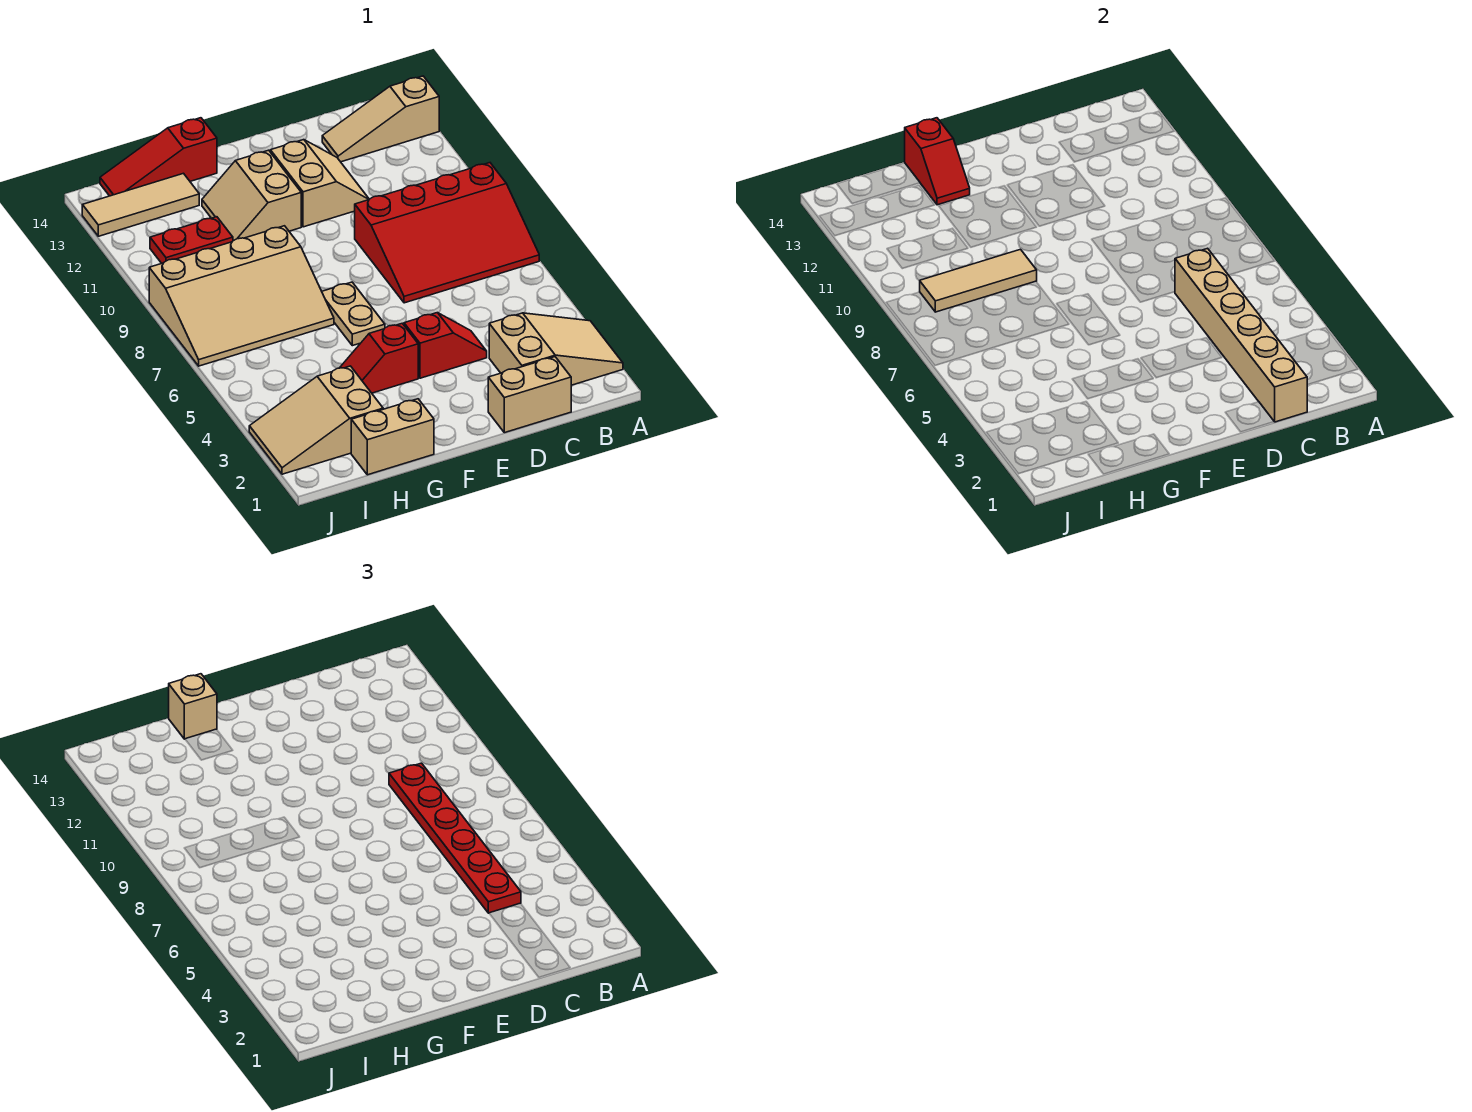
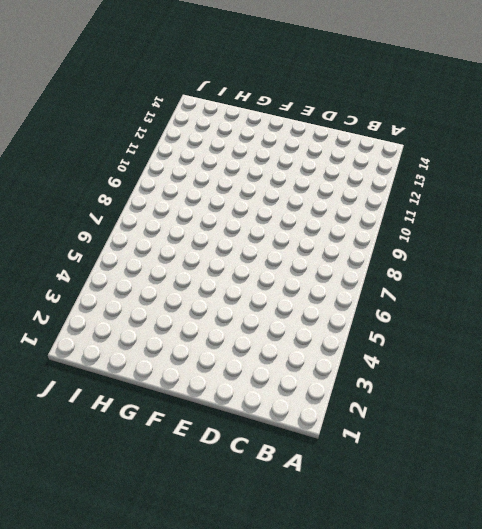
none -> tan slope A2:C3 level 1 top C
none -> red slope A7:D9 level 1 top 9
none -> tan slope A13:C13 level 1 top A

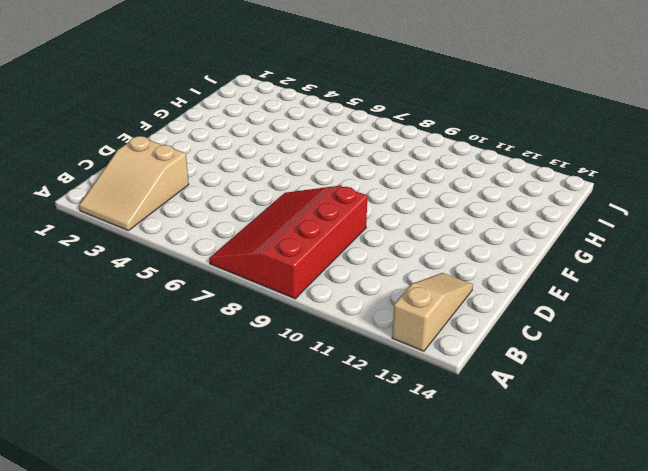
none -> tan brick C1:D1 level 1
none -> red slope D4:E4 level 1 top E
none -> tan slope D11:E12 level 1 top E

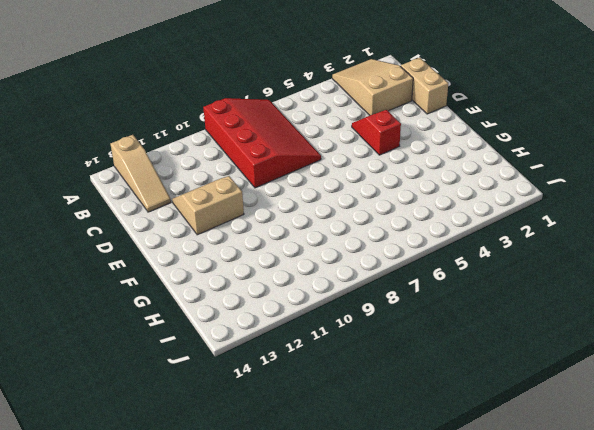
none -> red slope F4:G4 level 1 top F
none -> tan plate F6:F7 level 1
none -> tan slope F11:G12 level 1 top F

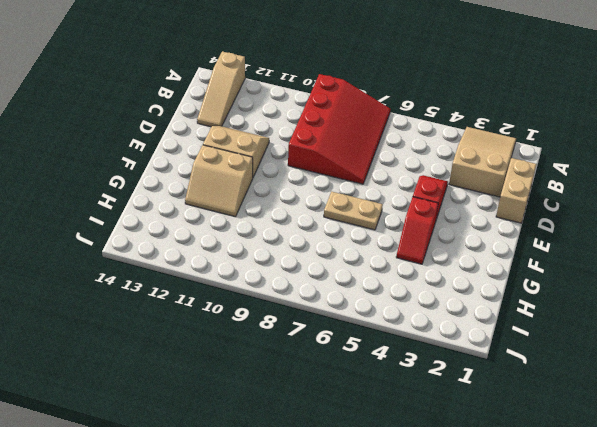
none -> tan brick G1:H1 level 1
none -> tan slope G7:J9 level 1 top 9
none -> red slope G14:I14 level 1 top G

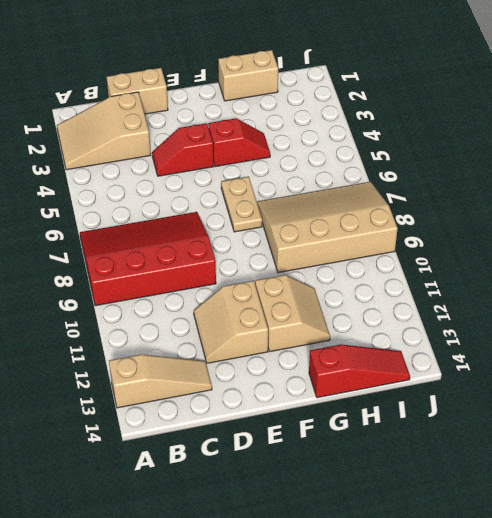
none -> tan slope H2:J3 level 1 top H
none -> red plate H11:I11 level 1
none -> tan tile H13:J13 level 1

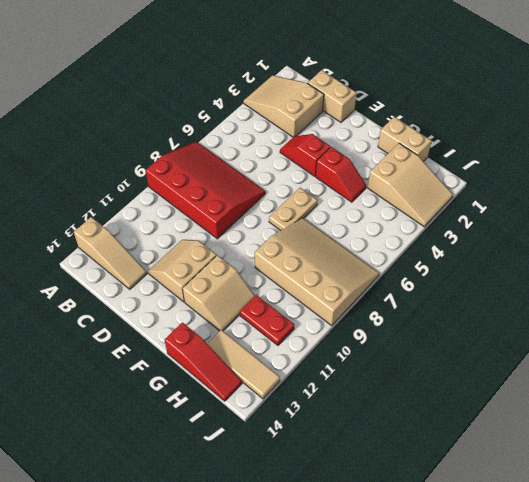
none -> tan brick C1:C6 level 2
none -> tan tile G9:I9 level 2
none -> red slope G13:G14 level 2 top 14

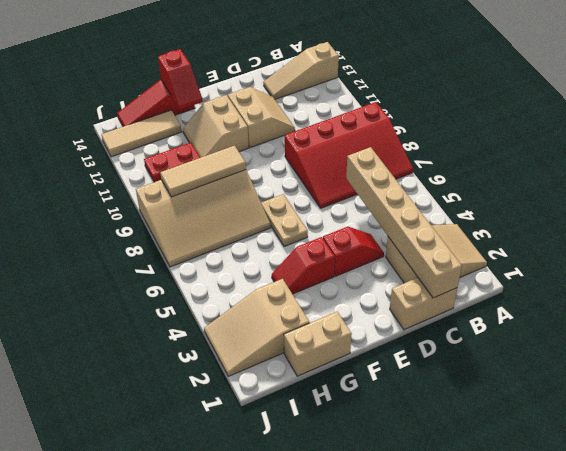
none -> red plate C4:C9 level 3
none -> tan brick G14 level 3

